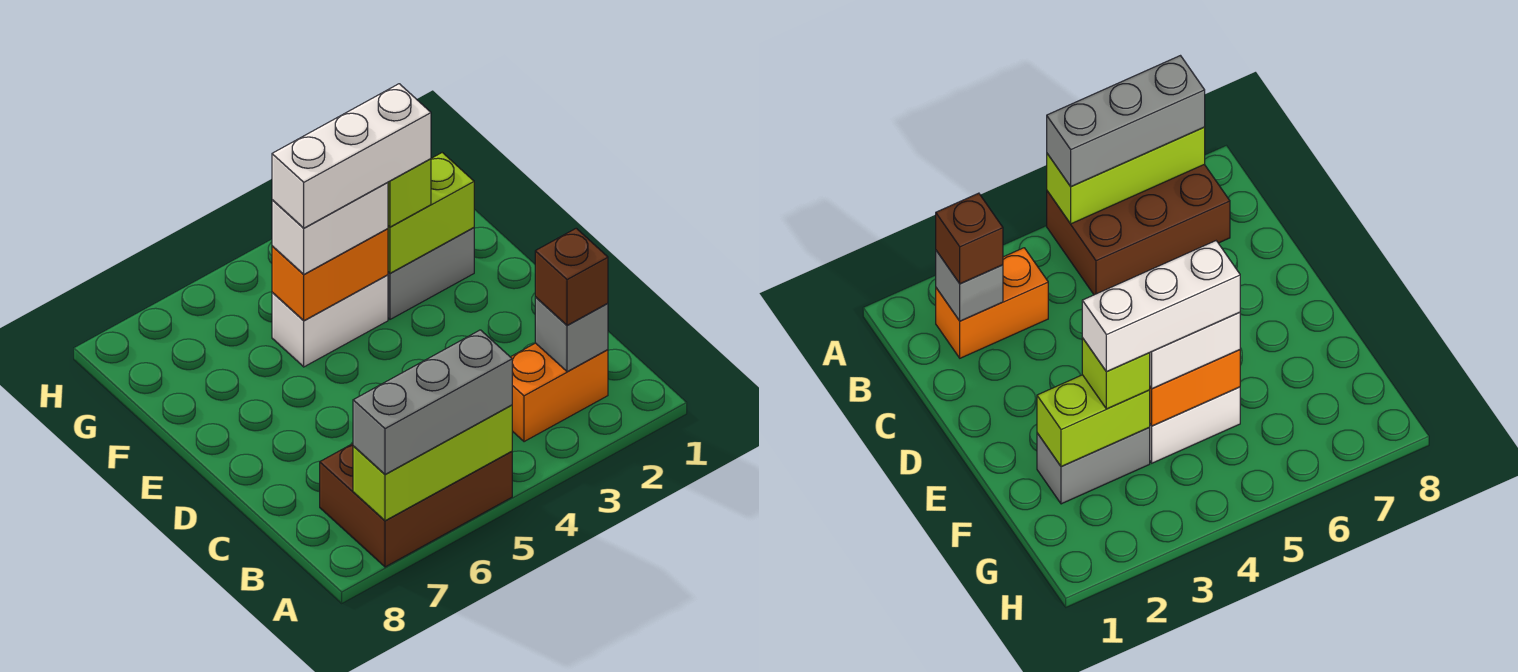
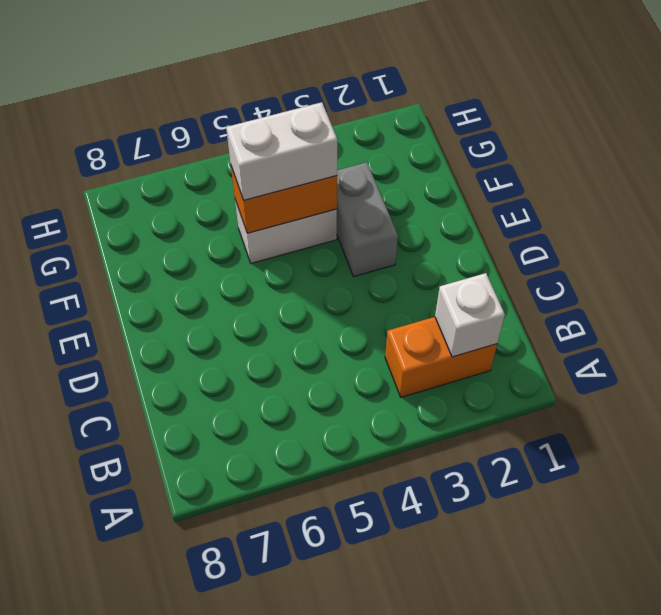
white brick B2 level 2 -> grey brick B2 level 2
grey brick E3:F3 level 1 -> grey brick F2:F3 level 1
none -> brown brick A5:B7 level 1
none -> lime brick A5:A7 level 2
none -> lime brick F2:F3 level 2

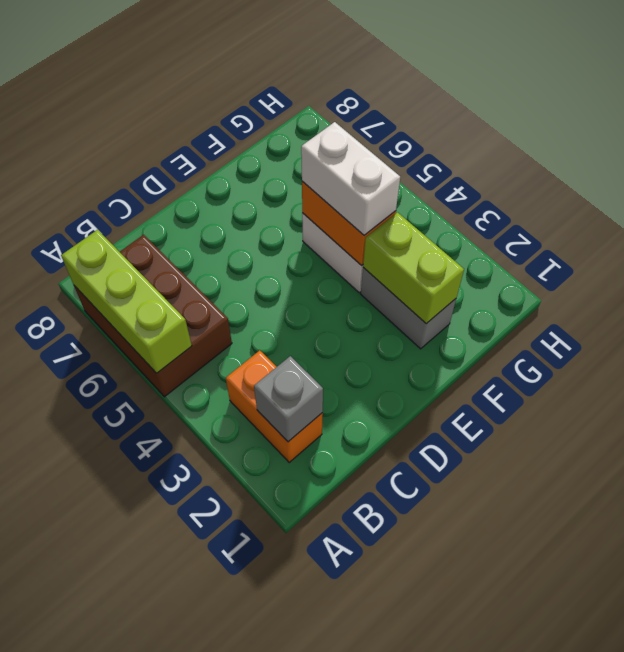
none -> grey brick A5:A7 level 3
none -> brown brick B2 level 3
none -> lime brick F3 level 3

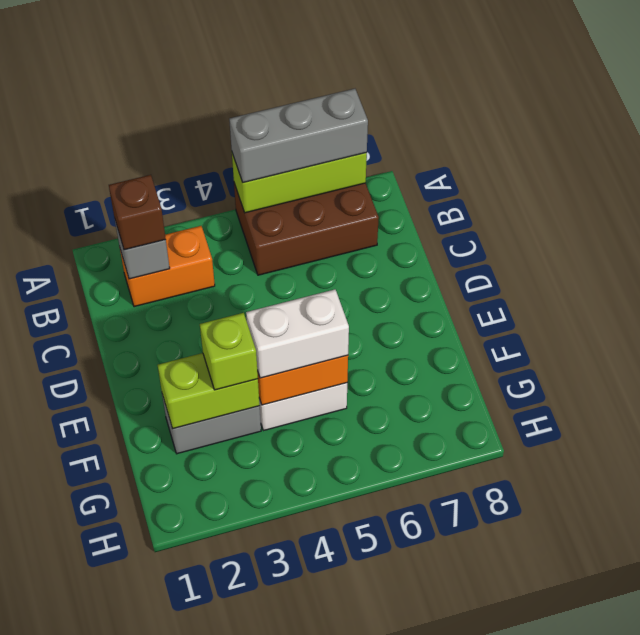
none -> white brick F3:F5 level 4

